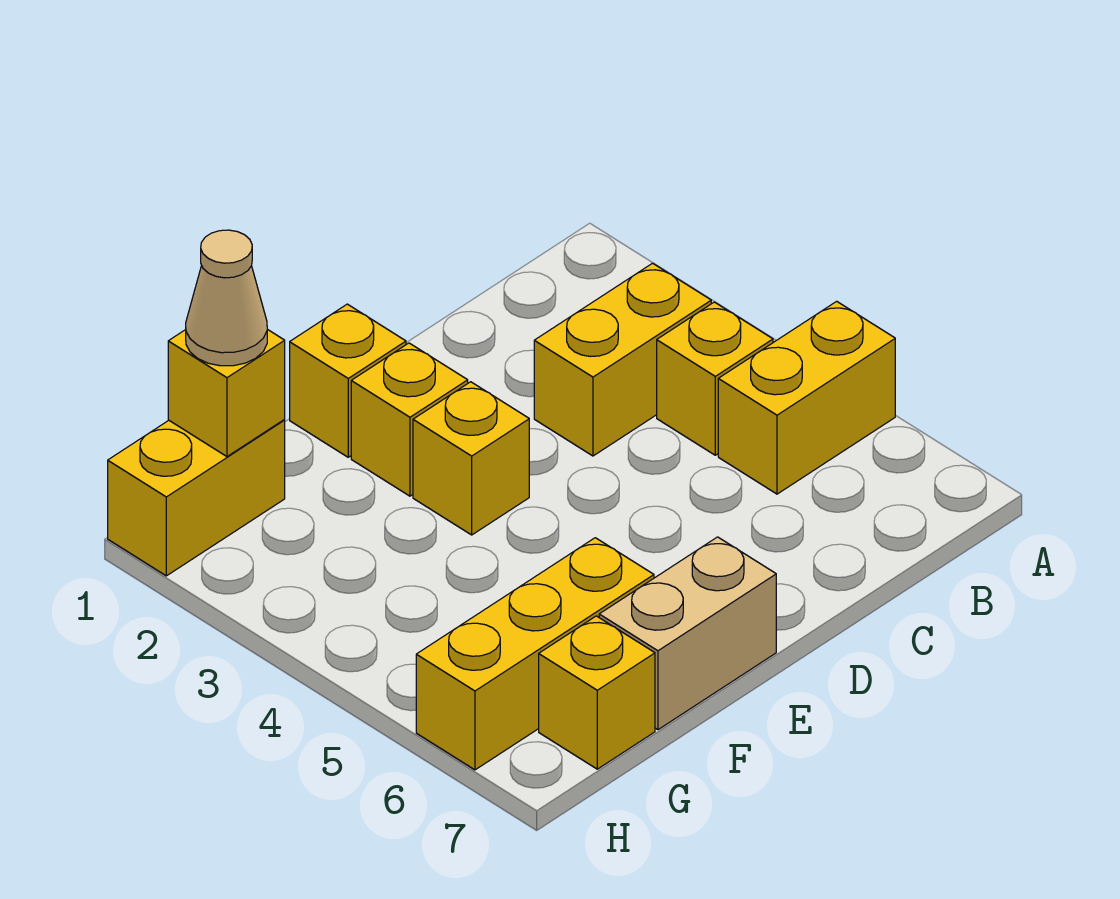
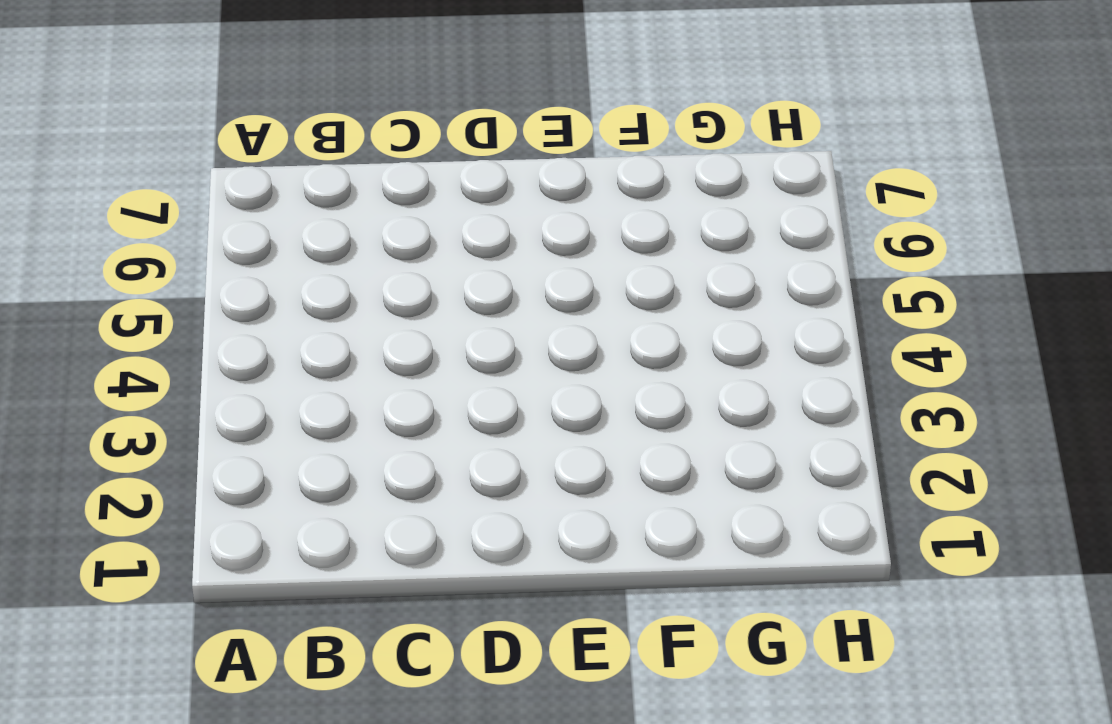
none -> yellow brick A5:B5 level 1
none -> yellow brick B3:C3 level 1
none -> yellow brick B4 level 1

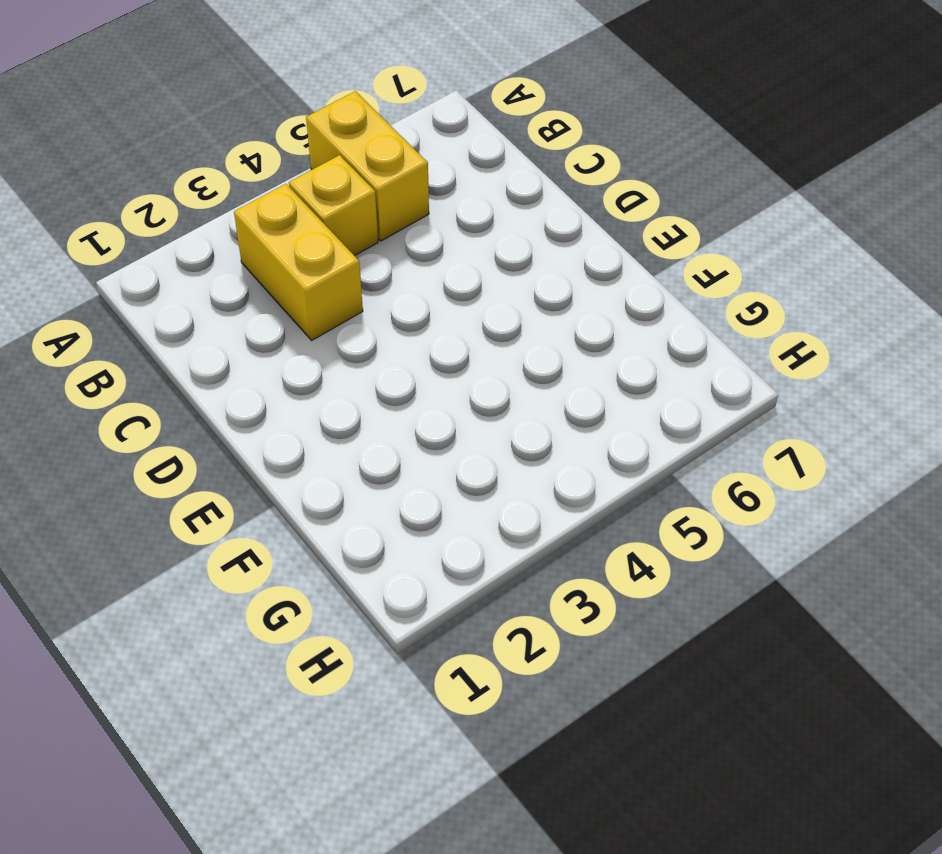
none -> yellow brick E1 level 1
none -> yellow brick E2 level 1
none -> yellow brick E3 level 1

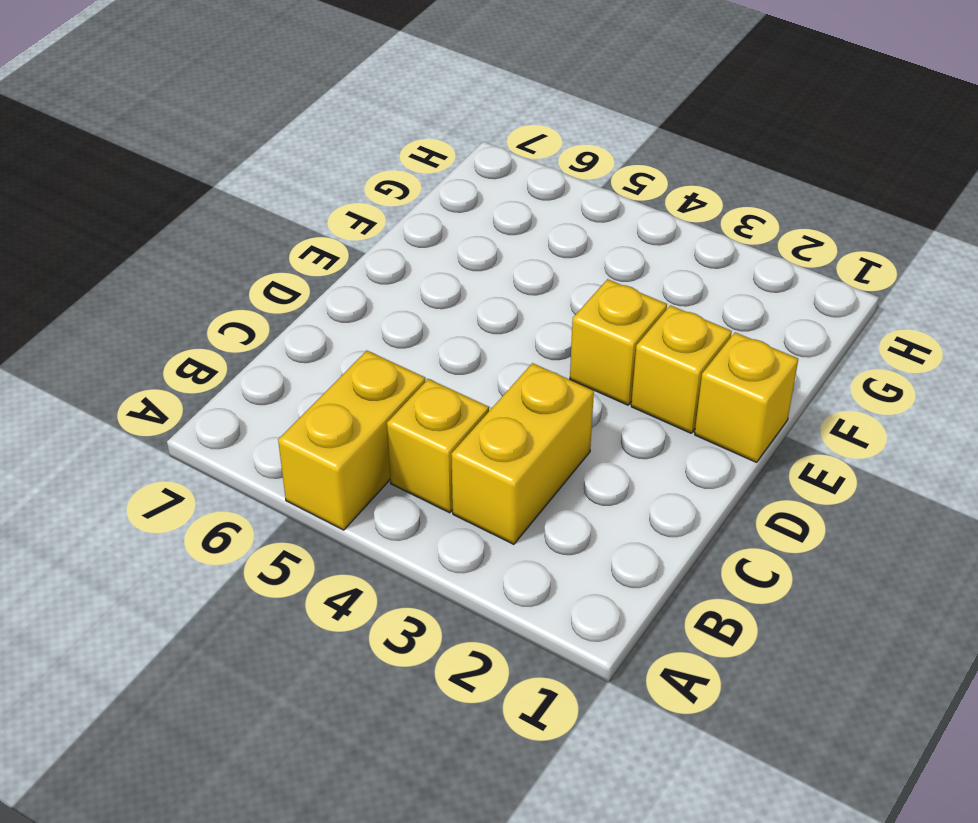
none -> tan brick E7:F7 level 1
none -> yellow brick F6:H6 level 1
none -> yellow brick G1:H1 level 1

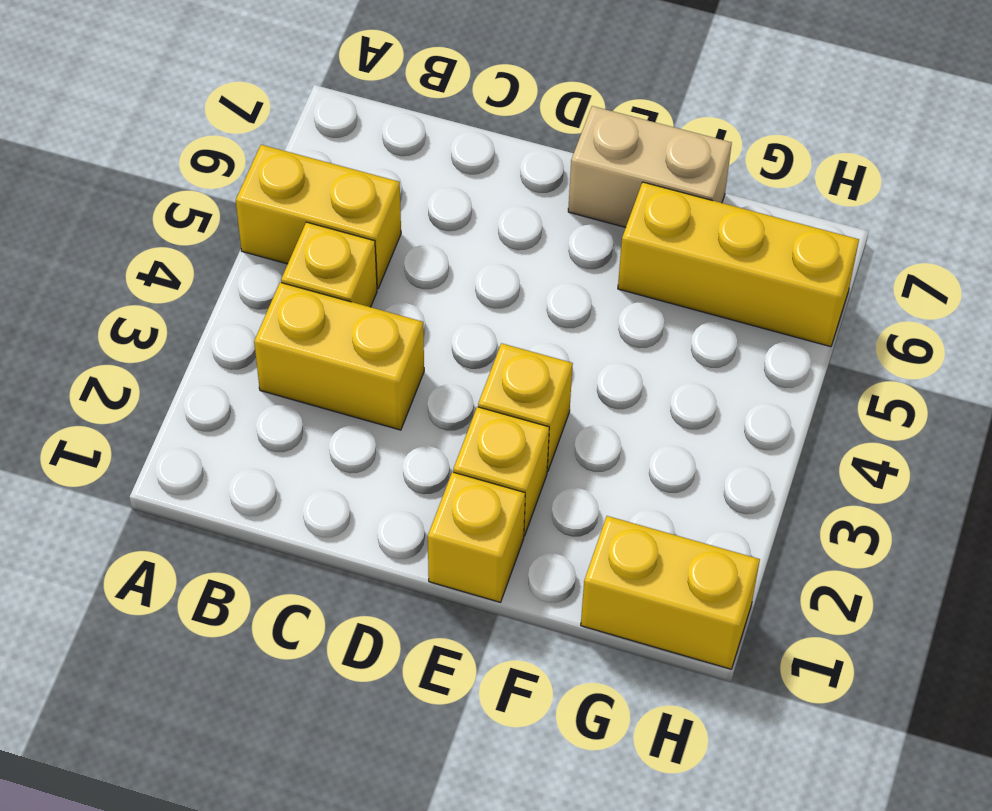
none -> yellow brick G7 level 1
none -> yellow brick G1 level 2
none -> tan cone G1 level 3

